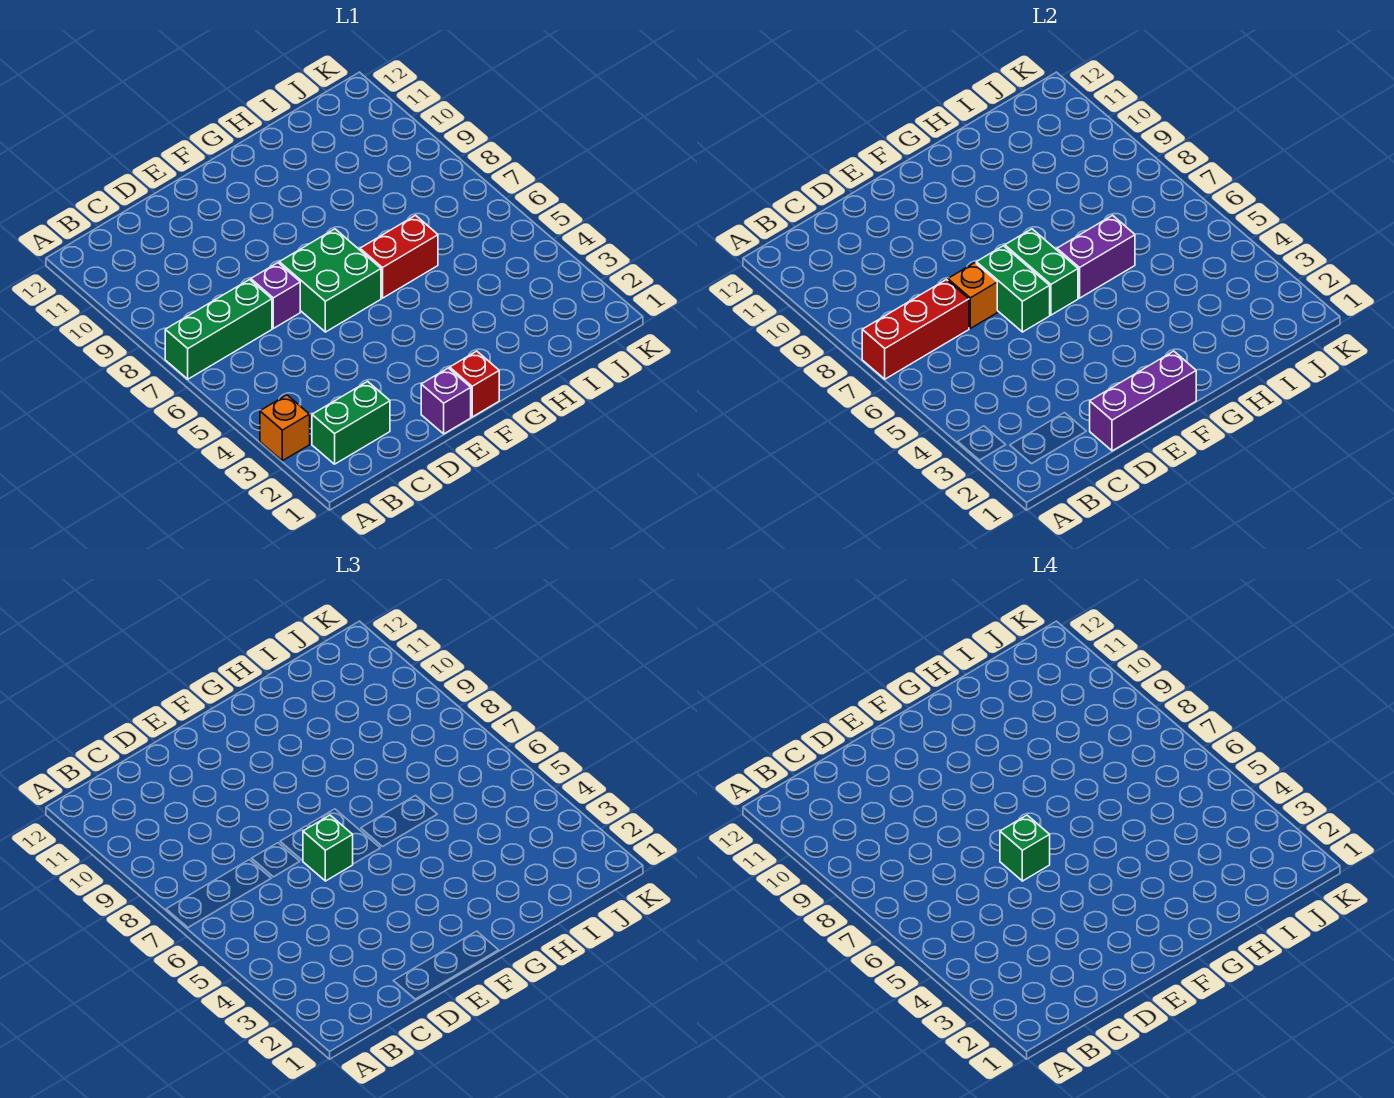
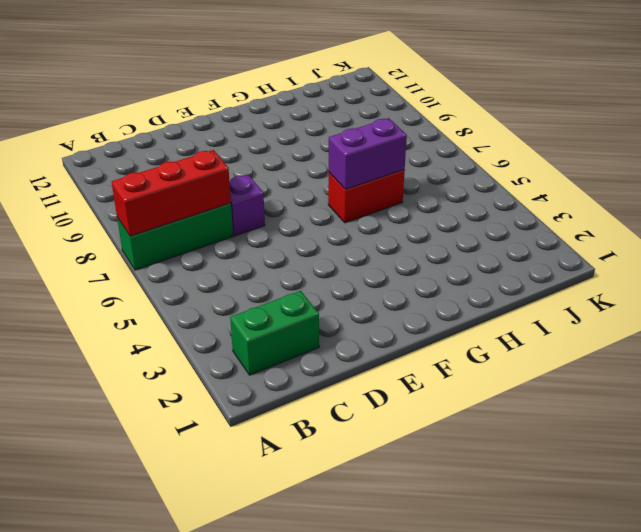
none -> orange brick A3 level 1
none -> purple brick E1 level 1
none -> green brick E6:F7 level 1

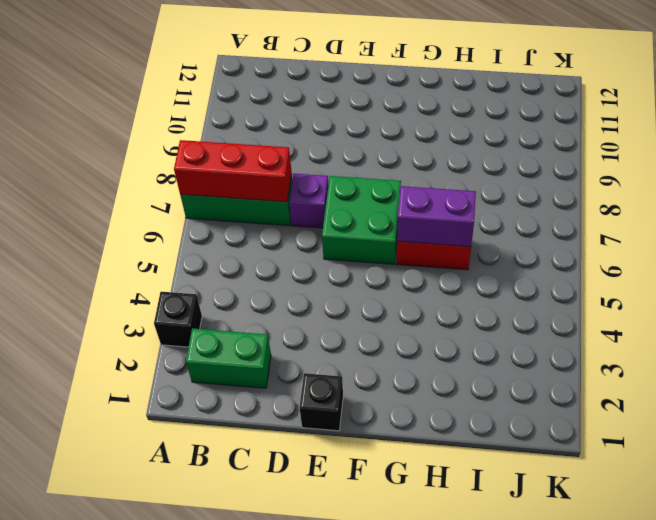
black brick A3 level 1 -> orange brick A3 level 1
black brick E1 level 1 -> purple brick E1 level 1
none -> red brick F1 level 1
none -> purple brick D1:F1 level 2
none -> orange brick D7 level 2

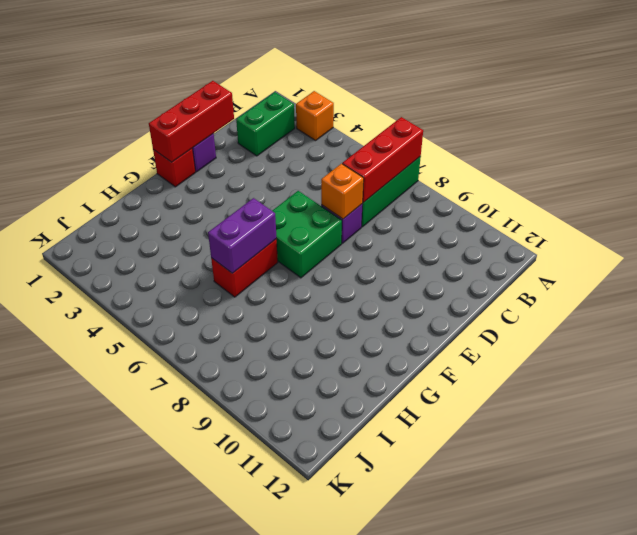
red brick D1:F1 level 2 -> purple brick D1:F1 level 2
none -> green brick E6:E7 level 2
none -> green brick F6:F7 level 2
none -> green brick E6 level 3

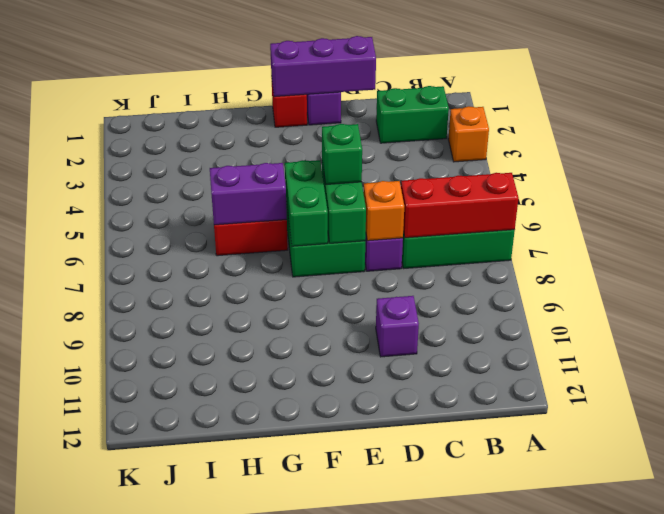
purple brick D10 level 1 -> none
none -> green brick E6 level 4

